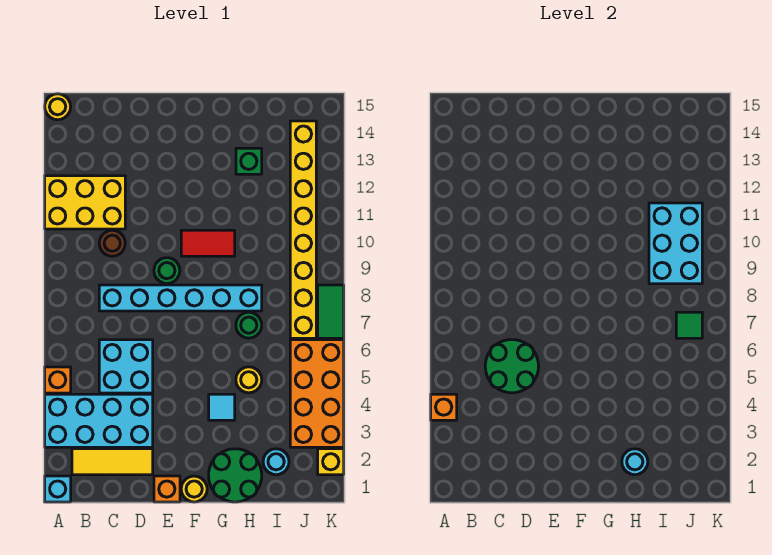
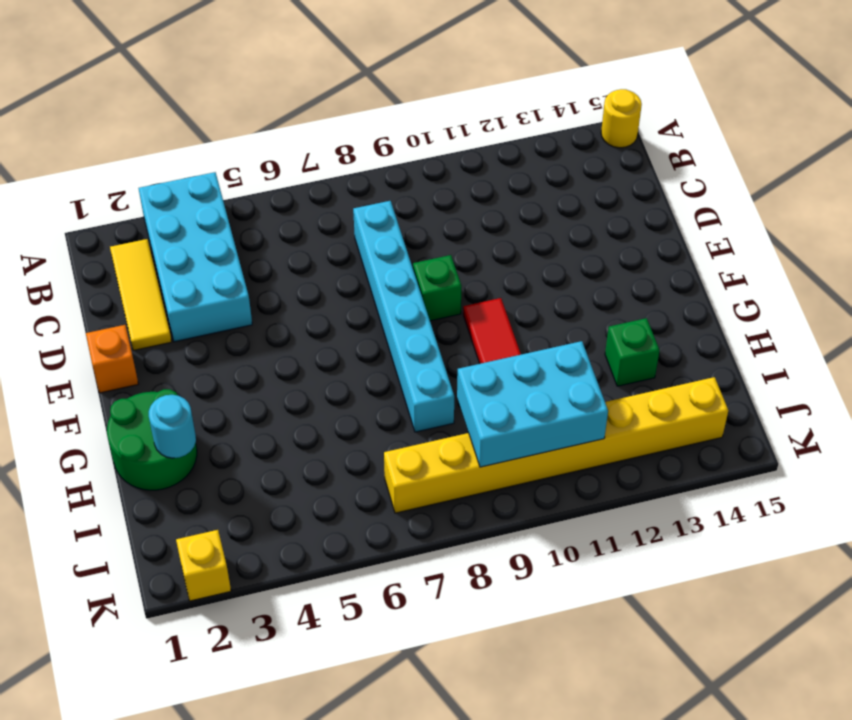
green brick E9 level 1 -> green round brick E9 level 1
none -> cyan brick A1 level 1
none -> orange brick A5 level 1
none -> yellow brick A11:C12 level 1

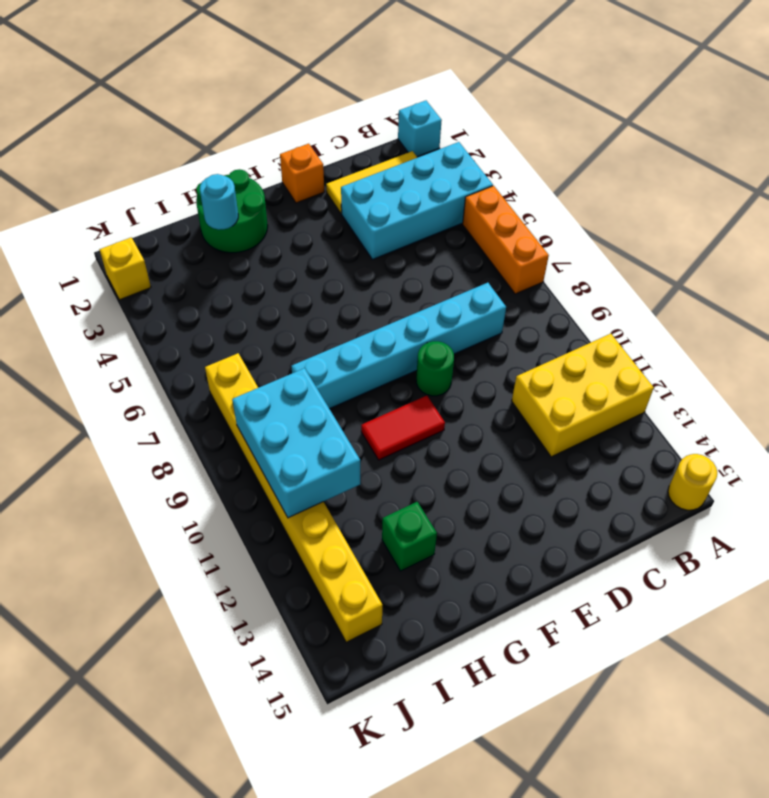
orange brick A5:A7 level 1 -> orange brick A5 level 1
none -> cyan brick C5:D6 level 1
none -> brown round brick C10 level 1
none -> yellow round brick F1 level 1

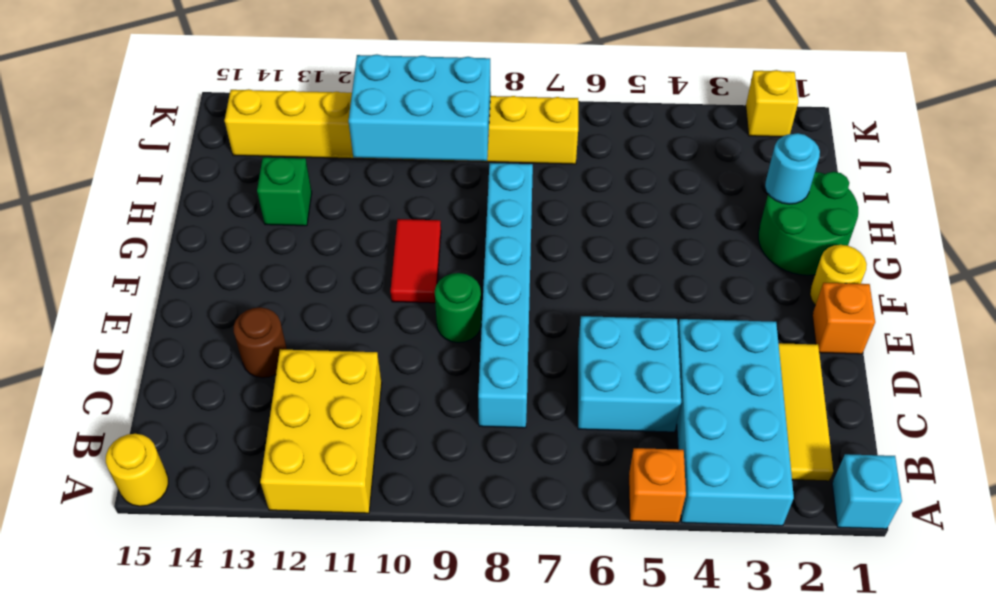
brown round brick D13 level 1 -> brown round brick C10 level 1
none -> cyan tile G4 level 1
none -> yellow round brick H5 level 1
none -> green round brick H7 level 1

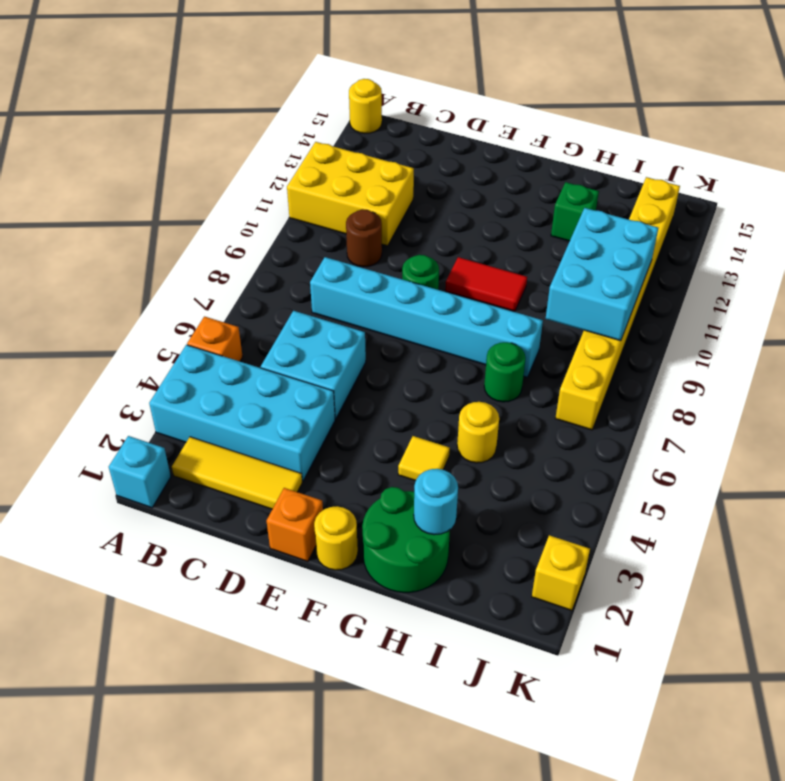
yellow tile G4 level 1 -> cyan tile G4 level 1
none -> cyan round brick I2 level 1
none -> orange brick J3:K6 level 1
none -> green tile K7:K8 level 1

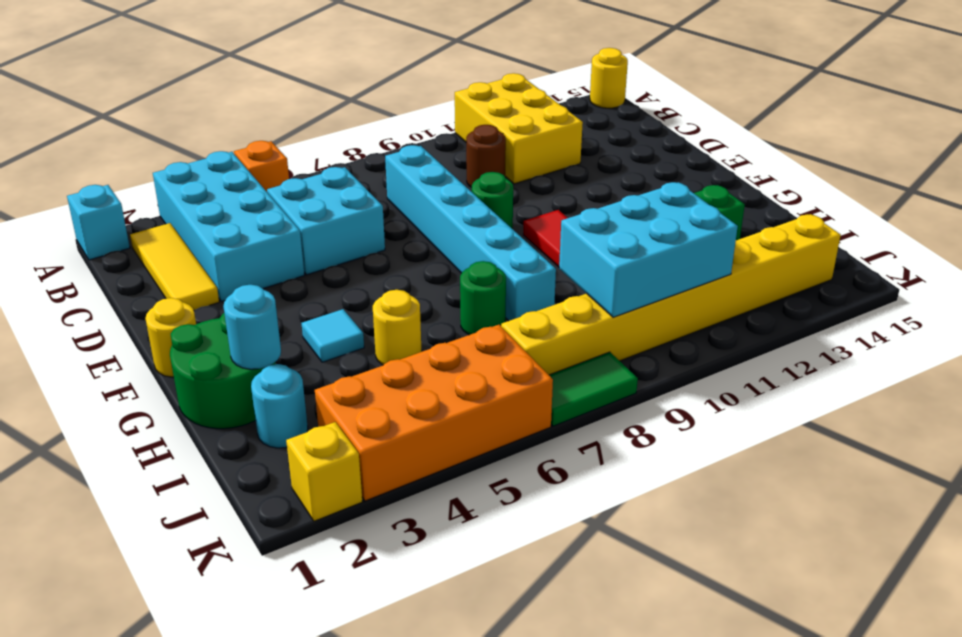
none -> orange brick E1 level 1
none -> orange brick A4 level 2
none -> green round brick C5:D6 level 2

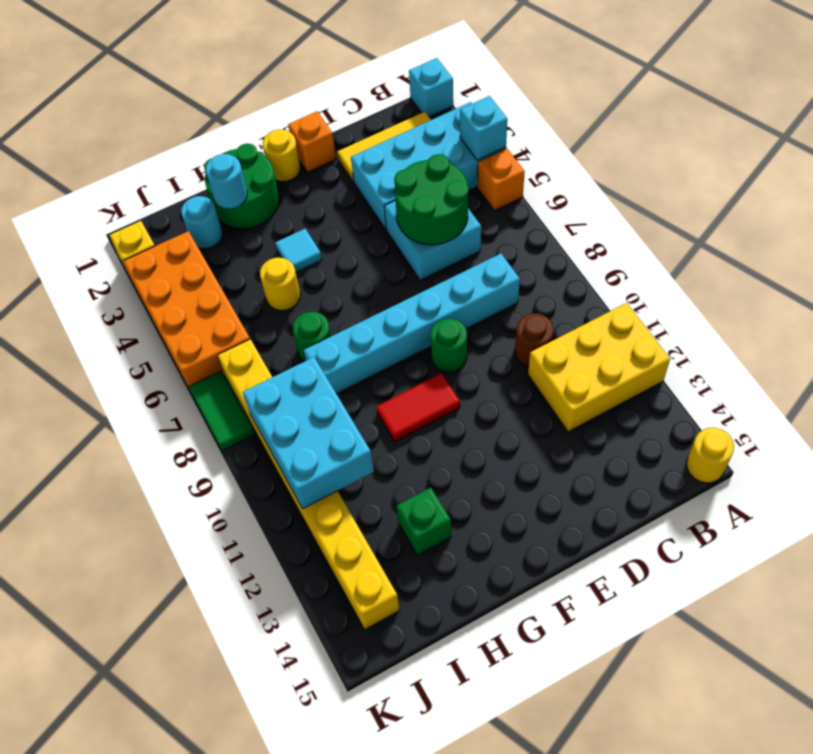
cyan brick A4 level 2 -> orange brick A4 level 2
none -> green tile J7 level 2

